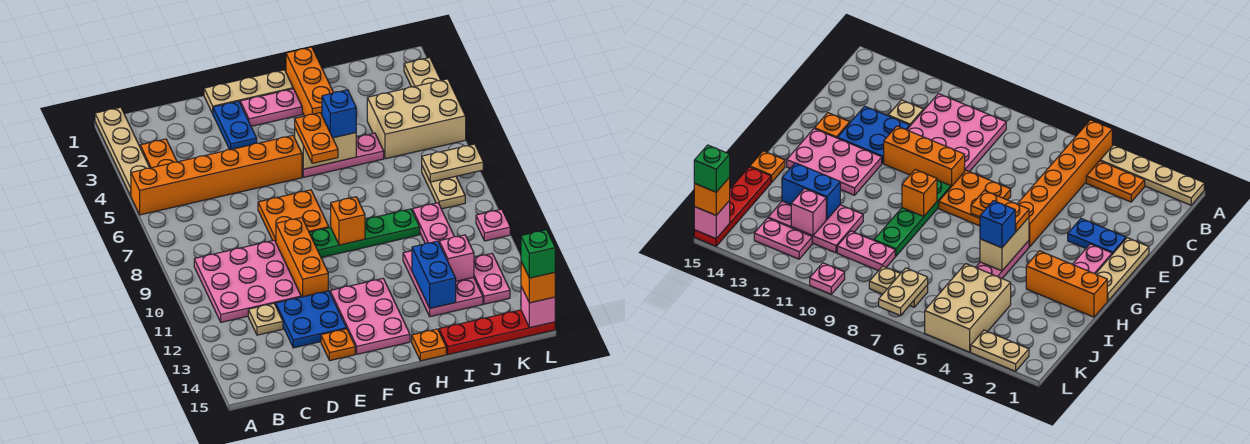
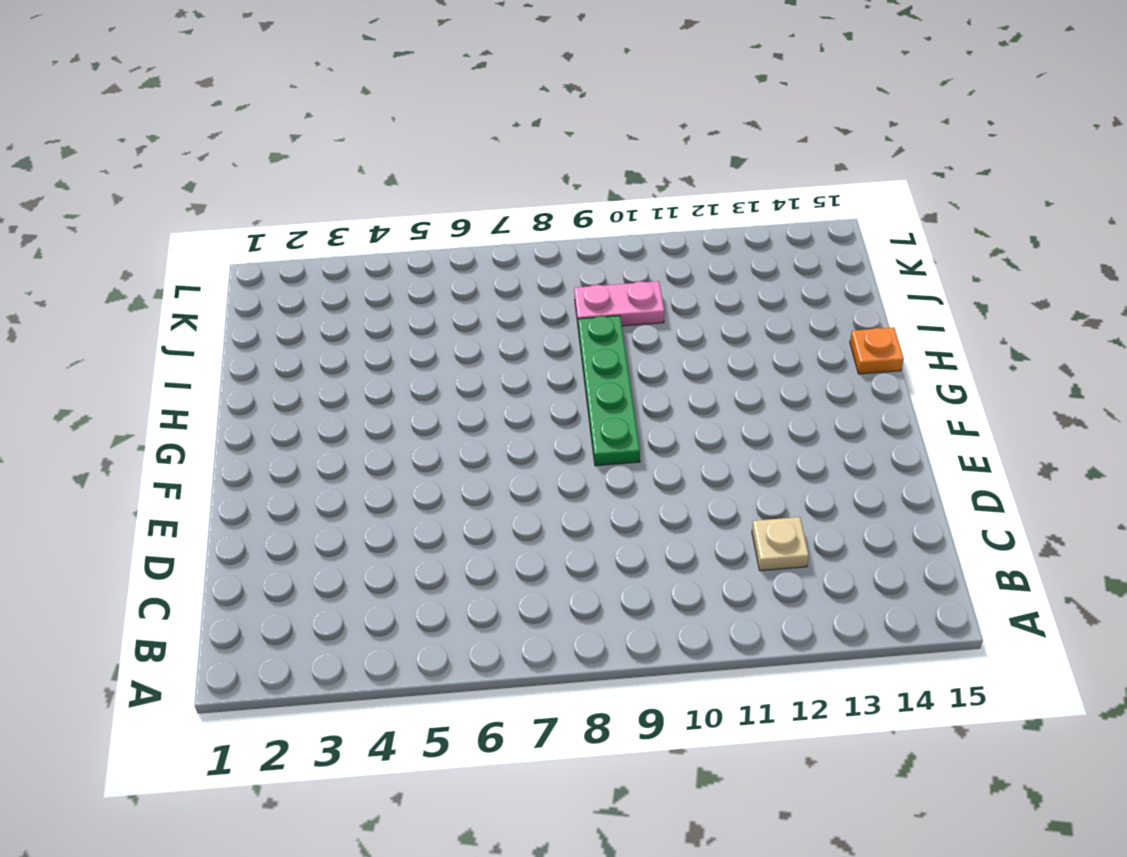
none -> tan plate A1:A4 level 1
none -> orange brick A5:F5 level 1
none -> orange plate B3:B4 level 1
none -> pink plate B9:D11 level 1

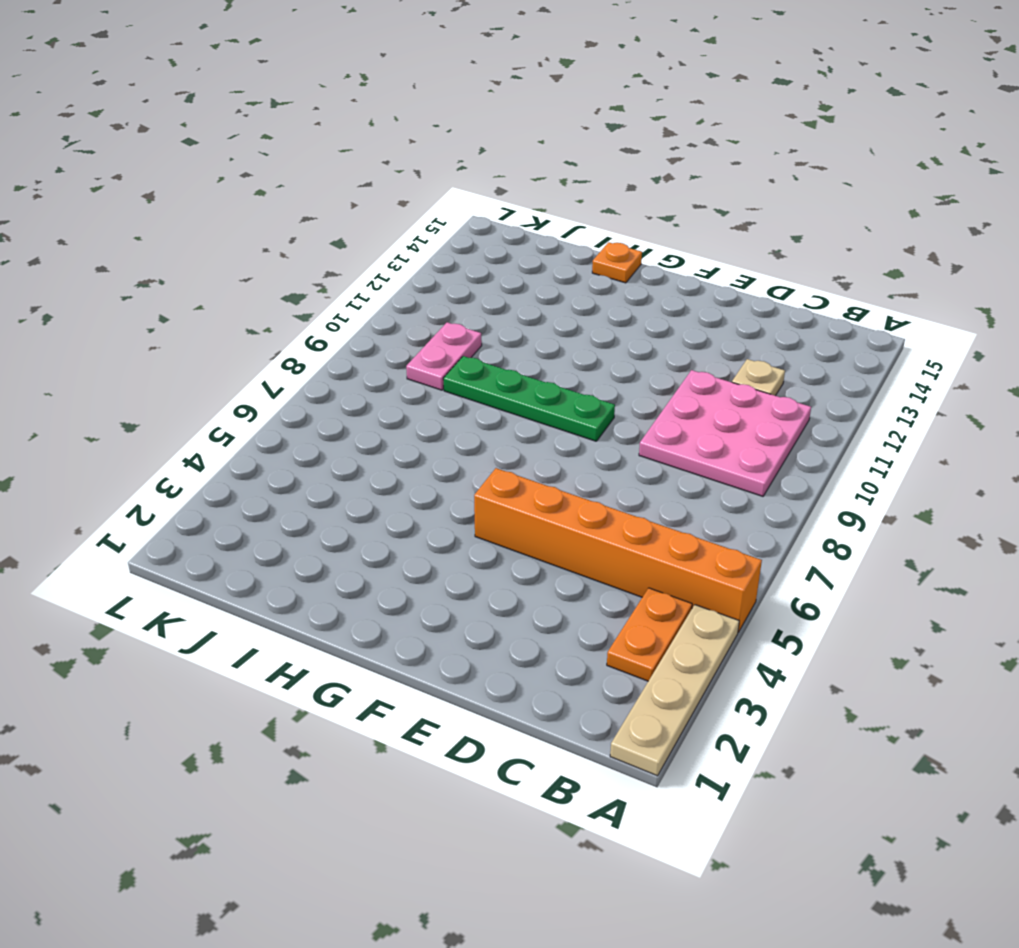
none -> blue plate D12:E13 level 1
none -> tan plate E1:G1 level 1
none -> blue plate E2:E3 level 1
none -> orange plate E7:F8 level 1

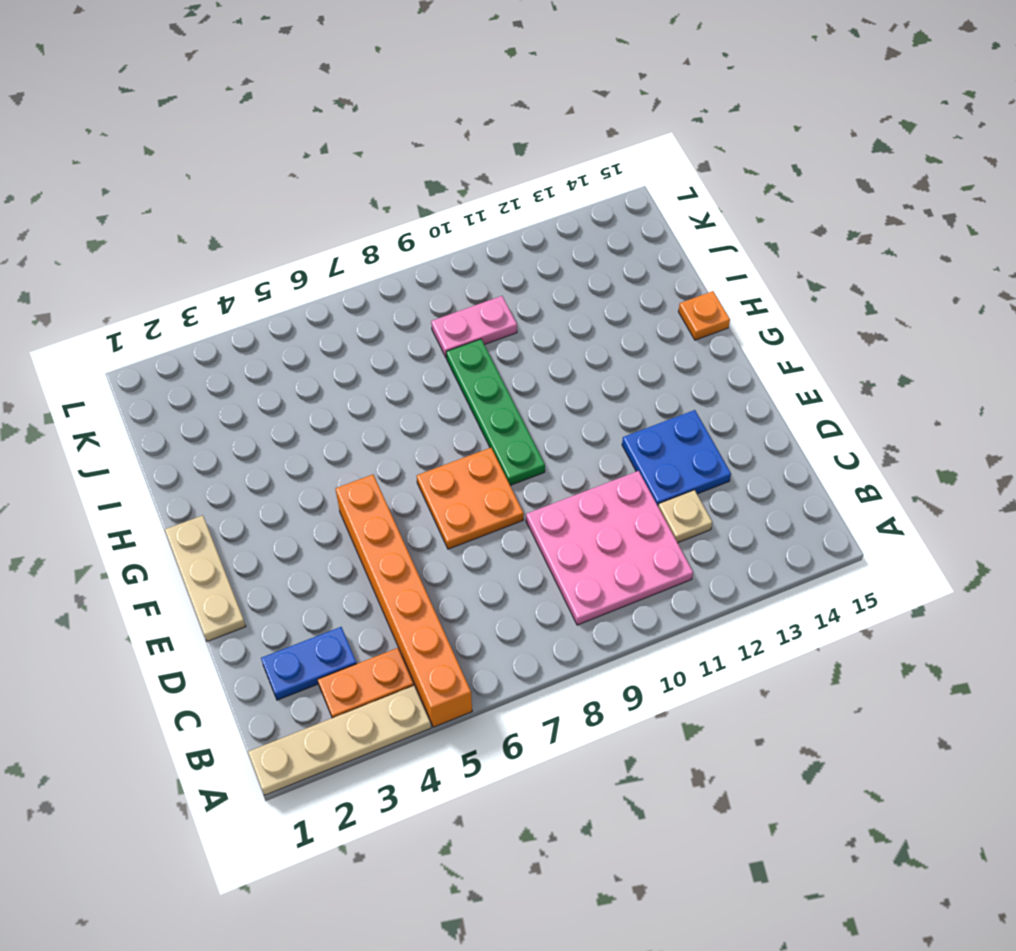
blue plate C2:C3 level 1 -> blue plate E2:E3 level 1
none -> orange brick E9:E11 level 1
none -> orange plate E14 level 1
none -> pink plate F2:G2 level 1
none -> pink plate F12:G14 level 1

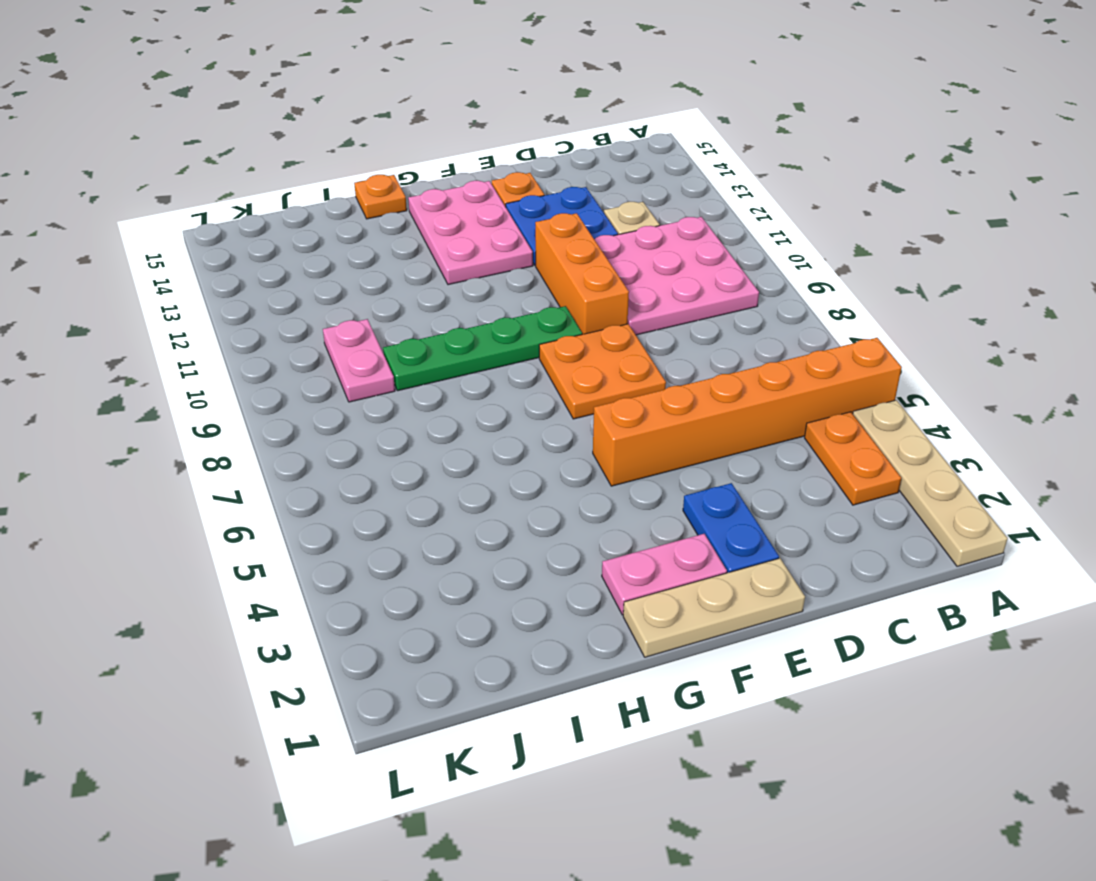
none -> pink plate G5:I5 level 1
none -> orange brick H1:H3 level 1
none -> pink plate I11:J13 level 1
none -> red plate I15:L15 level 1

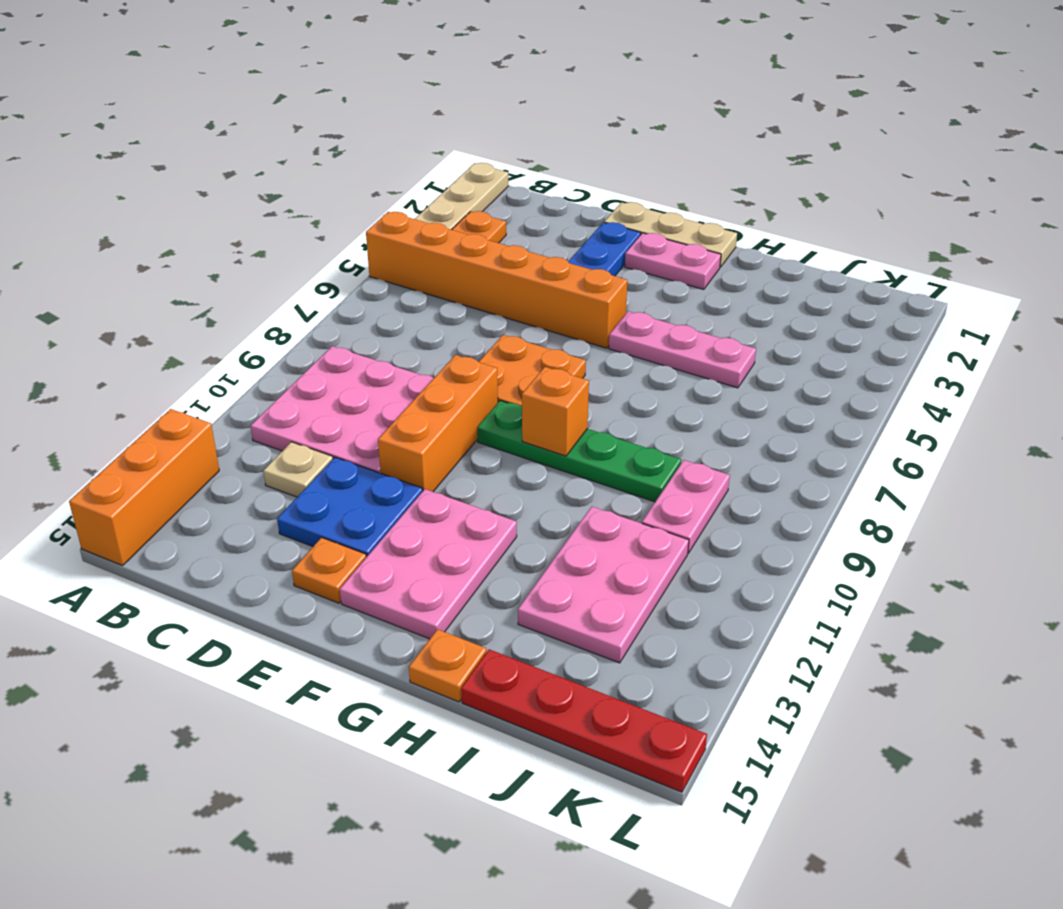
orange brick A13:A15 level 1 -> orange brick H1:H3 level 1
none -> tan brick J4:L5 level 1
none -> tan plate K7:K8 level 1
none -> pink plate K12:K13 level 1
none -> tan plate L2:L3 level 1

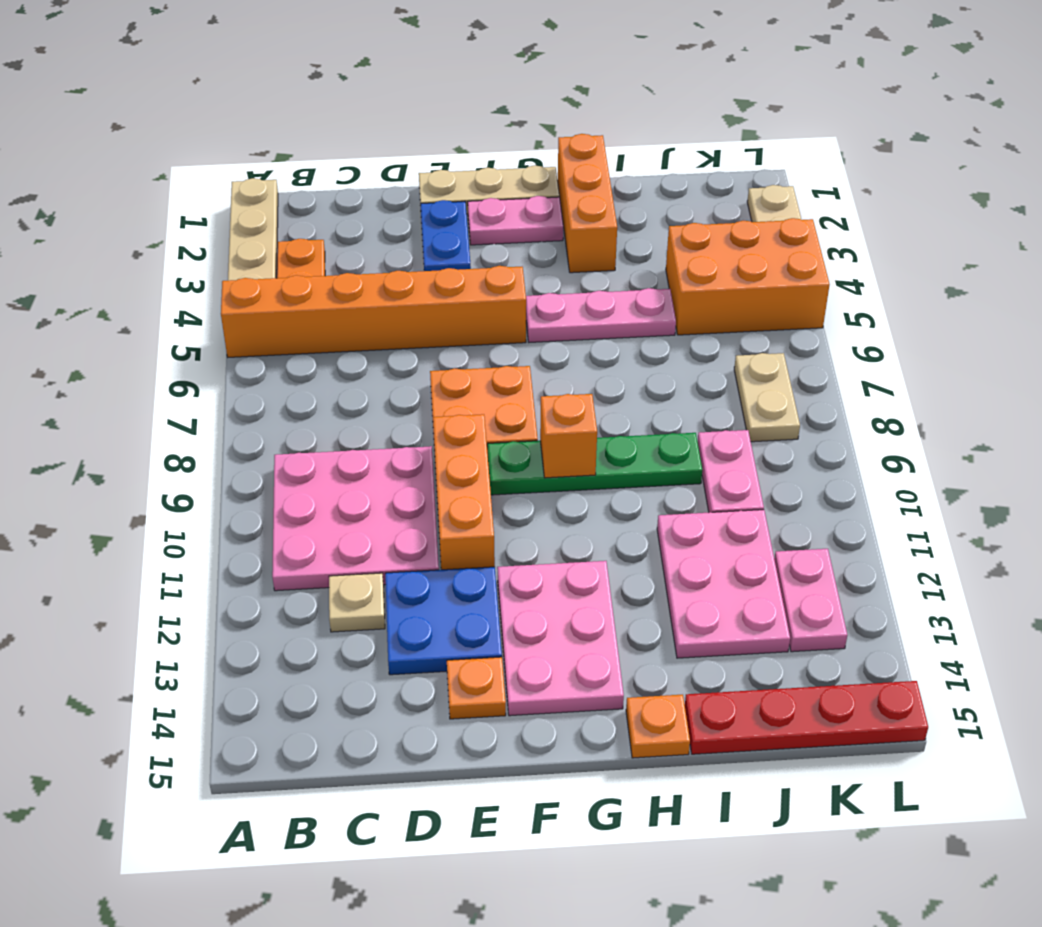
orange brick J4:L5 level 1 -> tan brick J4:L5 level 1
none -> pink plate L10 level 1
none -> tan brick G5:H5 level 2
none -> blue brick I12:I13 level 2
none -> pink brick J12 level 2

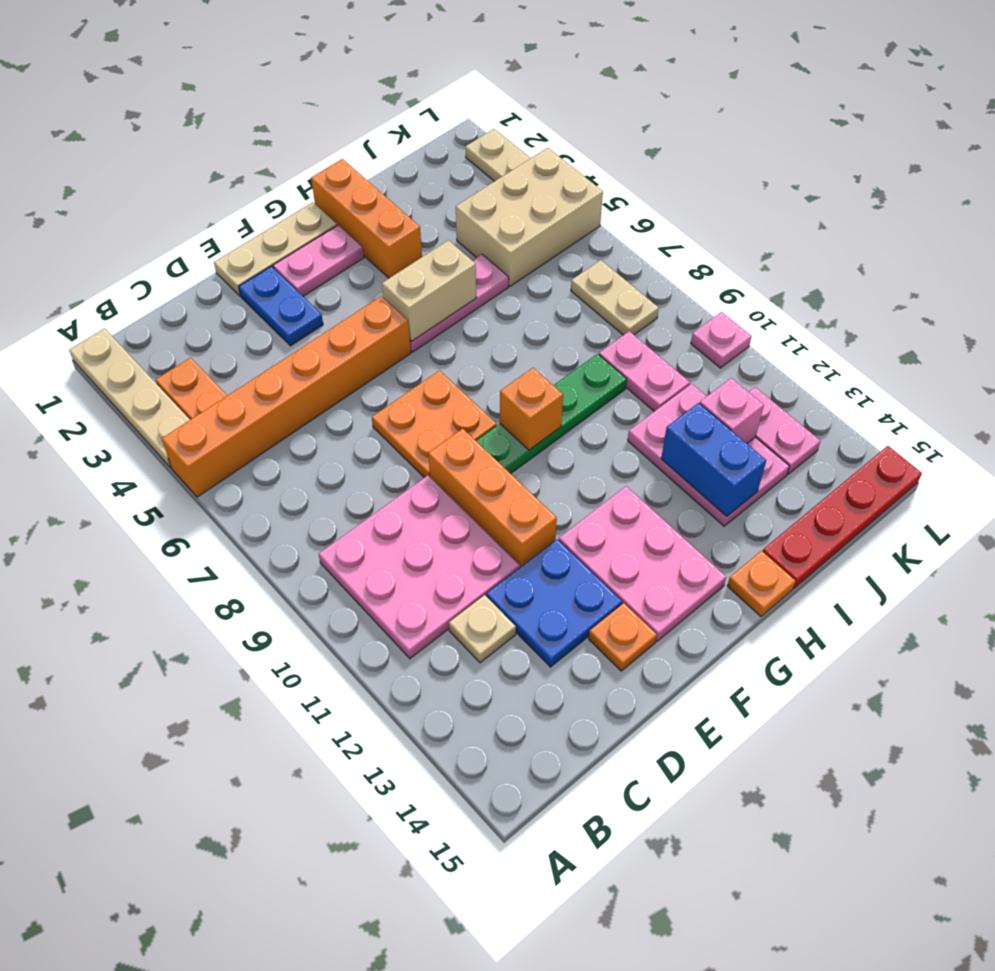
none -> tan plate K7:L7 level 2
none -> pink brick L15 level 2
none -> orange plate G5:G6 level 3
none -> blue brick H5 level 3

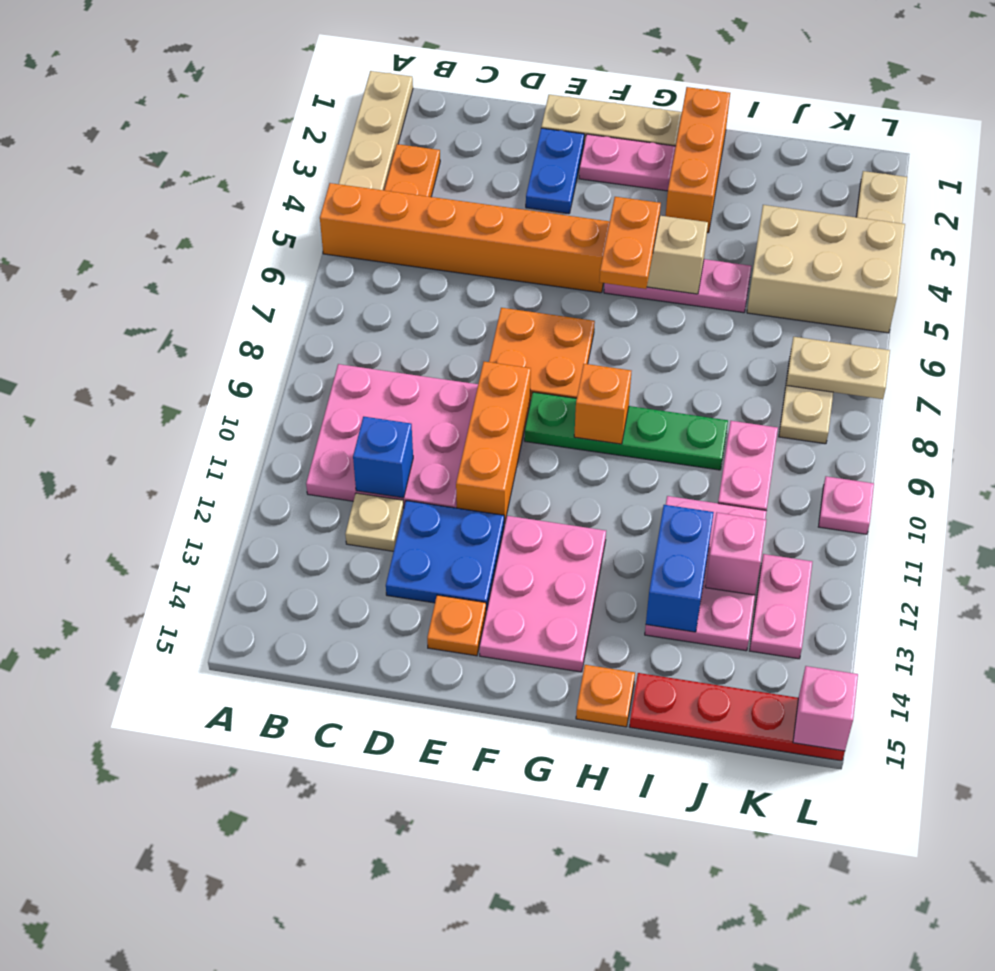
blue brick C11 level 2 -> blue brick H5 level 3
none -> orange brick L15 level 3
none -> green brick L15 level 4

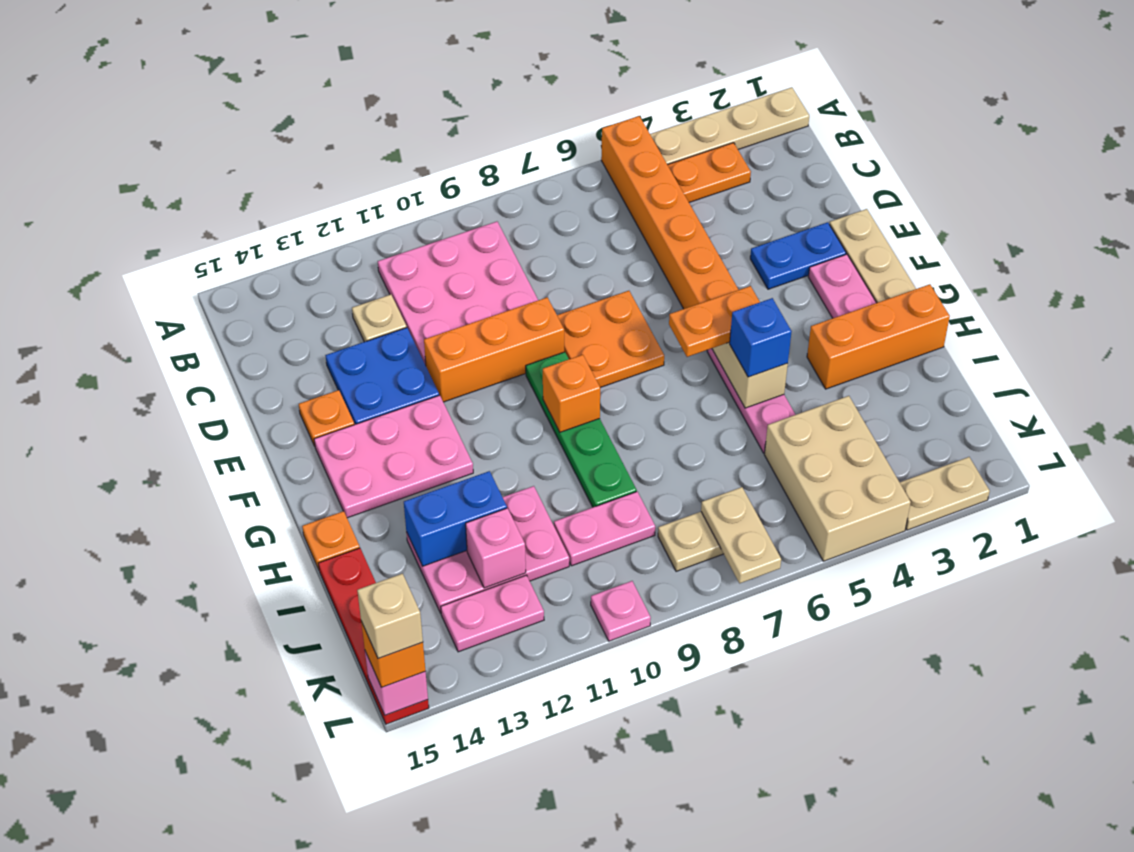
tan brick L15 level 4 -> green brick L15 level 4

